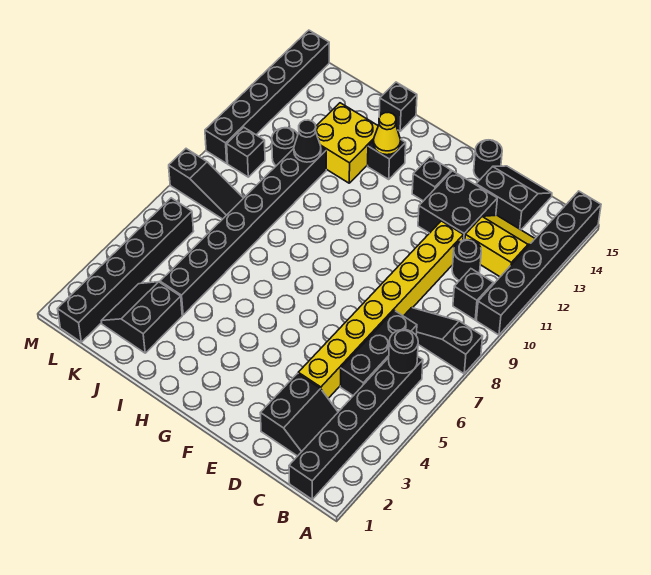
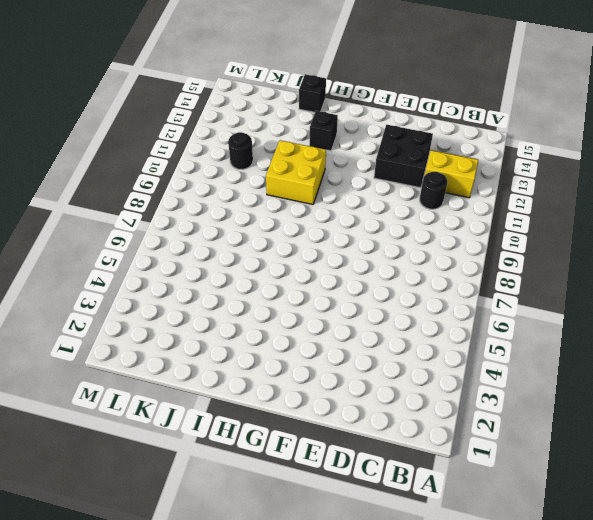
yellow brick H10:I11 level 1 -> yellow brick I12:J13 level 1
none -> black slope A8:C8 level 1 top A
none -> black brick A10:A15 level 1
none -> black brick B1:B6 level 1

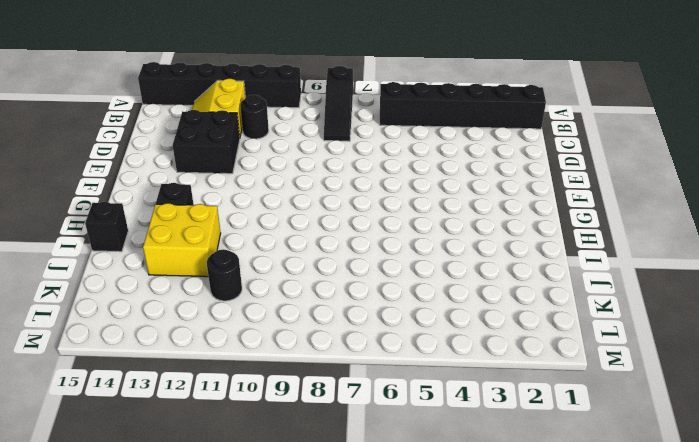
none -> black brick B10 level 1
none -> black slope C2:D3 level 1 top D
none -> black brick C5:C7 level 1

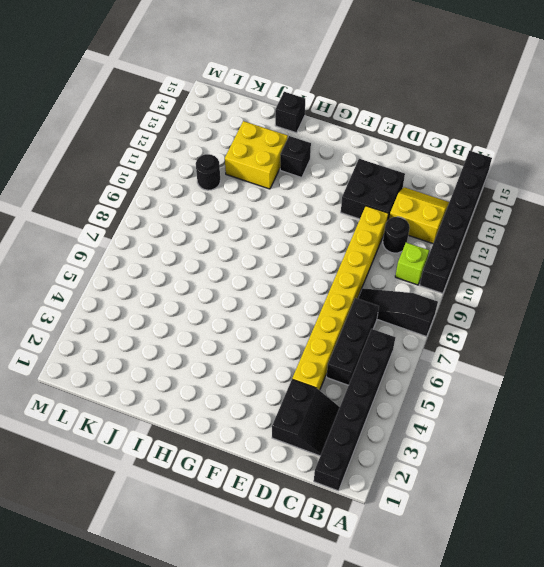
lime brick B10 level 1 -> black brick B10 level 1
none -> black slope C14:D15 level 1 top 14
none -> black round brick E15 level 1
none -> black brick F13 level 1

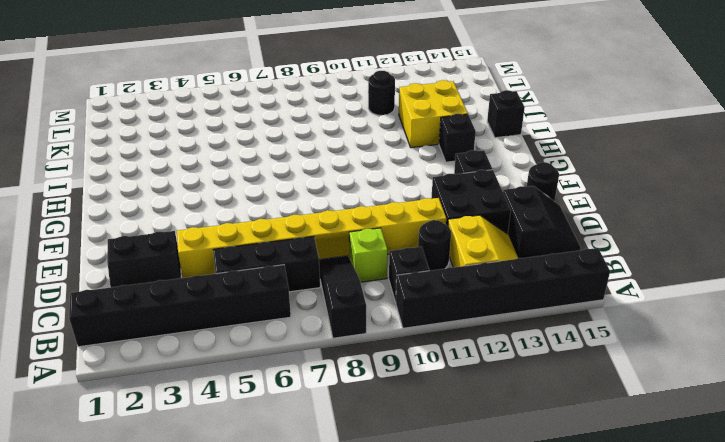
lime brick C9 level 1 -> none
none -> black slope J2:K3 level 1 top J
none -> black brick J4:J11 level 1
none -> black slope K8:M8 level 1 top M

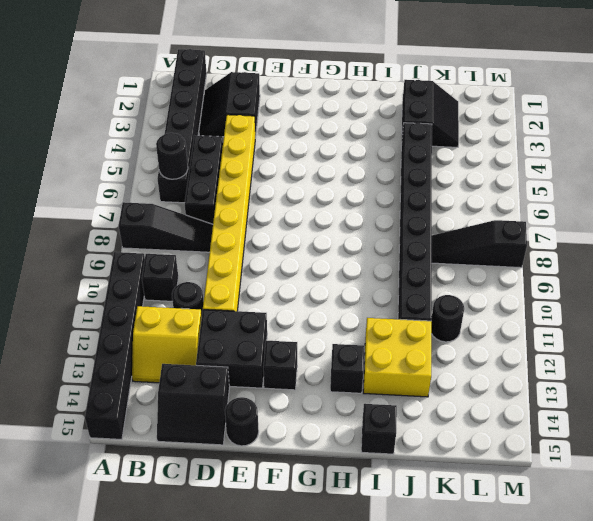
none -> black brick L1:L6 level 1
none -> black brick L10 level 1
none -> black brick M10:M15 level 1

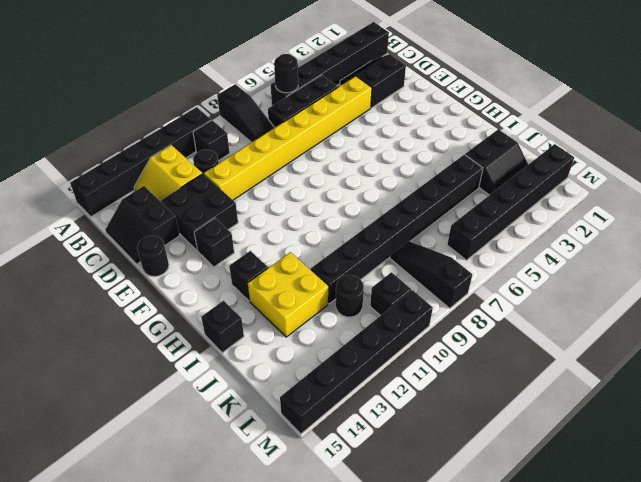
none -> yellow cone H13 level 2
none -> black cone J11 level 2

